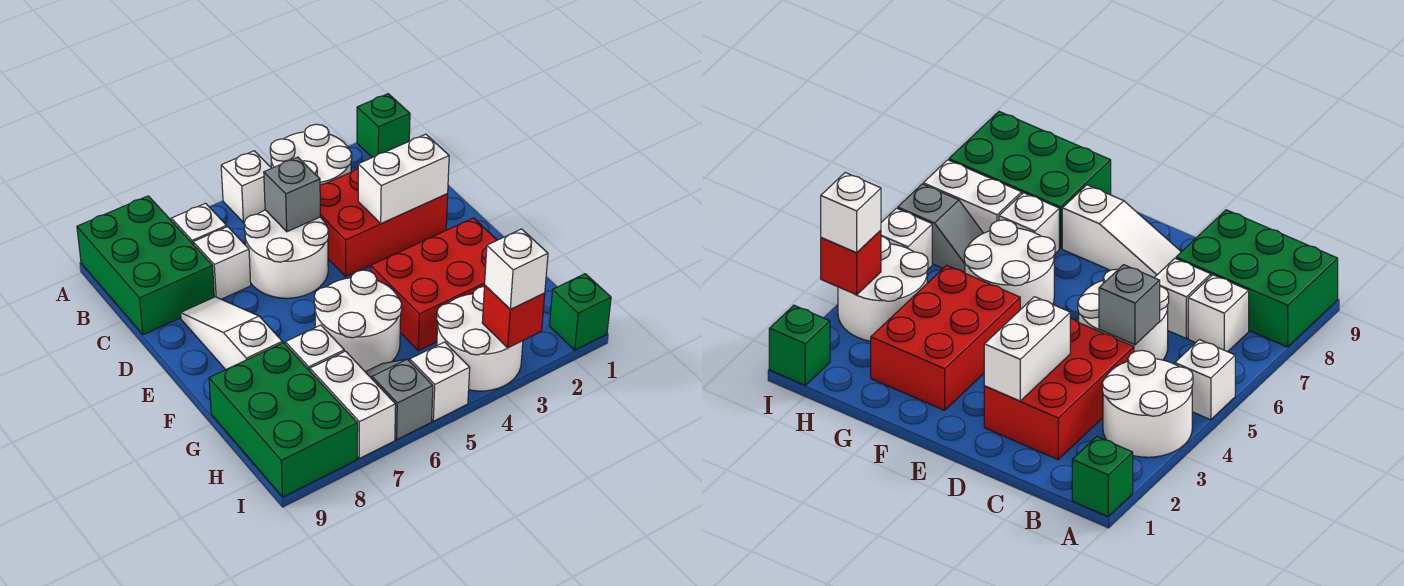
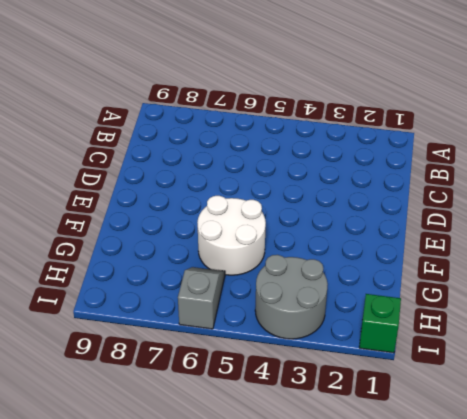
grey round brick H3:I4 level 1 -> white round brick H3:I4 level 1
none -> green brick A1 level 1
none -> white round brick A3:B4 level 1
none -> white brick A5 level 1

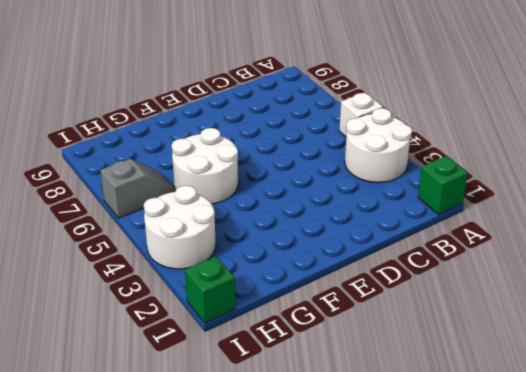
none -> green brick A8:C9 level 1
none -> white brick B7 level 1
none -> red brick C2:D4 level 1

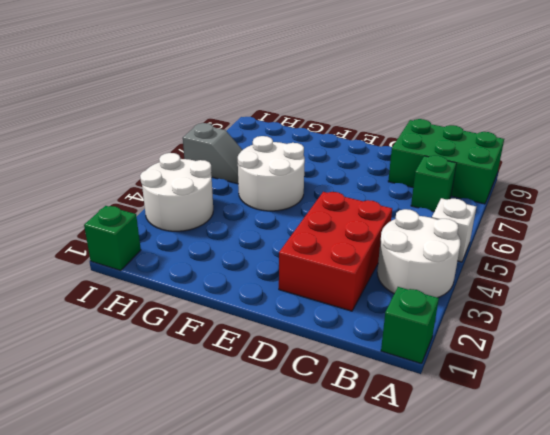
green brick B7 level 1 -> white brick B7 level 1
none -> white round brick C5:D6 level 1
none -> white brick C7 level 1
none -> white slope D8:F8 level 1 top F

